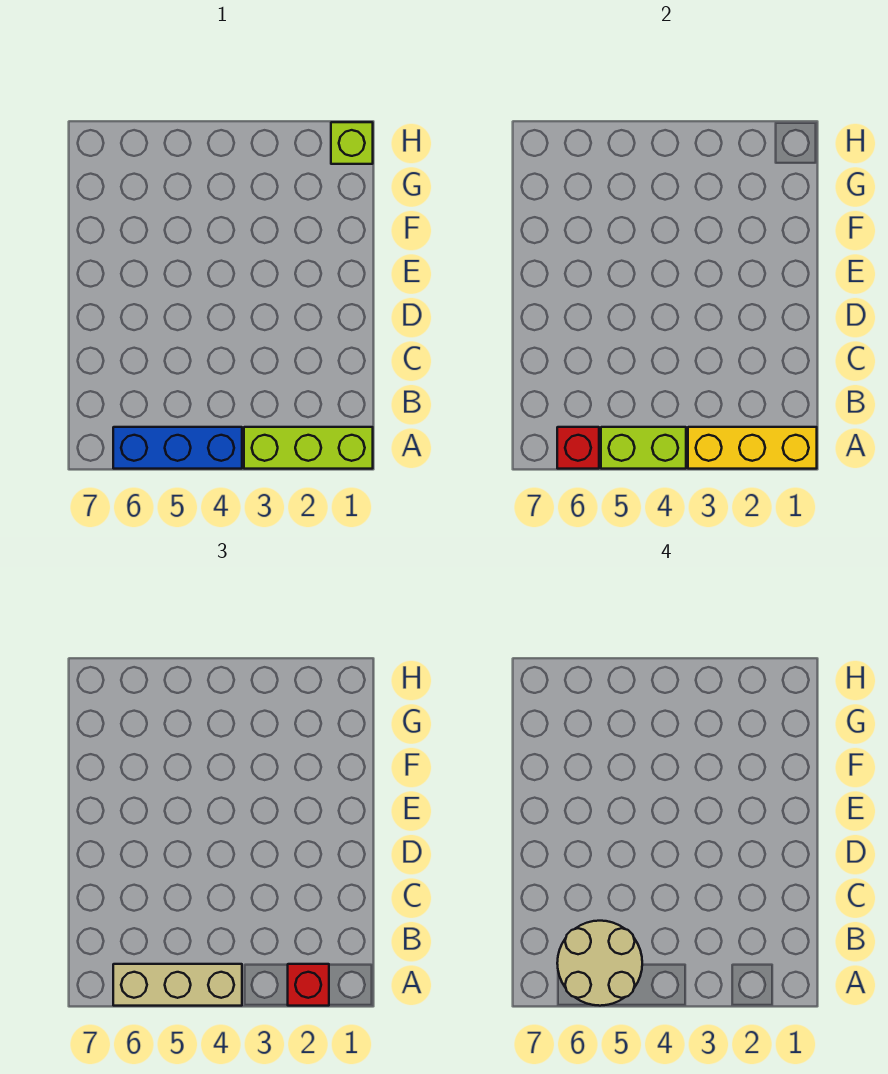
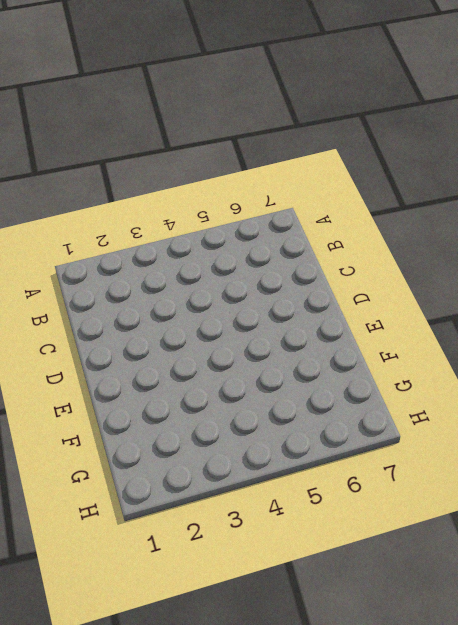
none -> lime brick A1:A3 level 1
none -> blue brick A4:A6 level 1

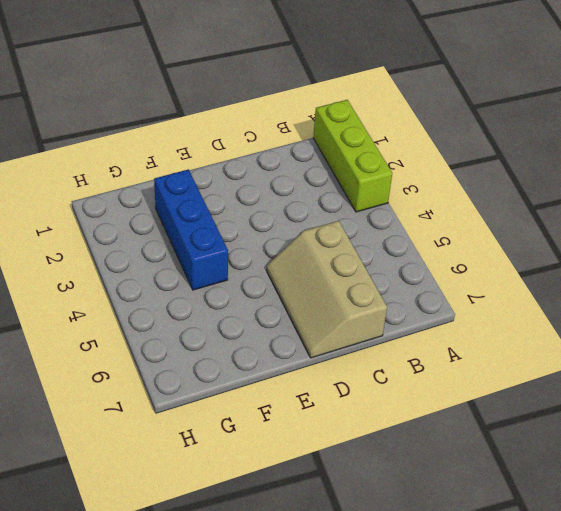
tan slope C5:D7 level 1 top C -> none
blue brick F2:F4 level 1 -> blue brick A4:A6 level 1
none -> lime brick H1 level 1
none -> yellow brick A1:A3 level 2

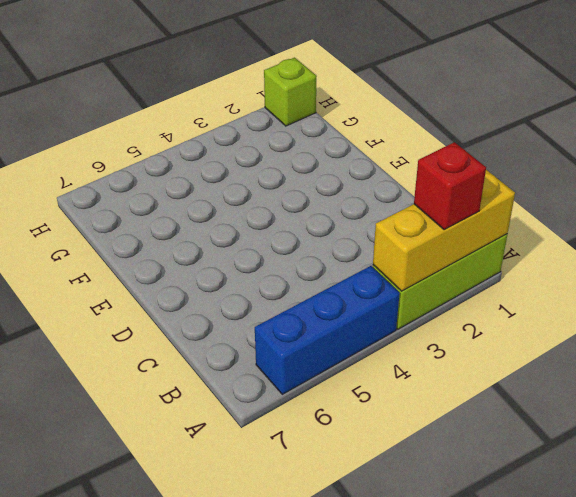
none -> lime brick A4:A5 level 2
none -> red brick A6 level 2

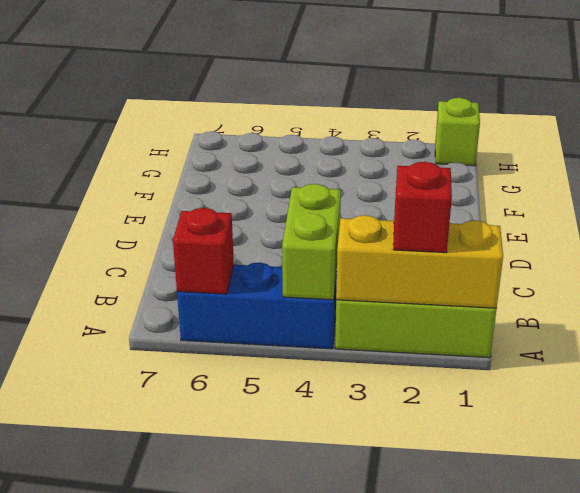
lime brick A4:B4 level 2 -> lime brick A4:A5 level 2
none -> tan brick A4:A6 level 3
none -> tan round brick A5:B6 level 4

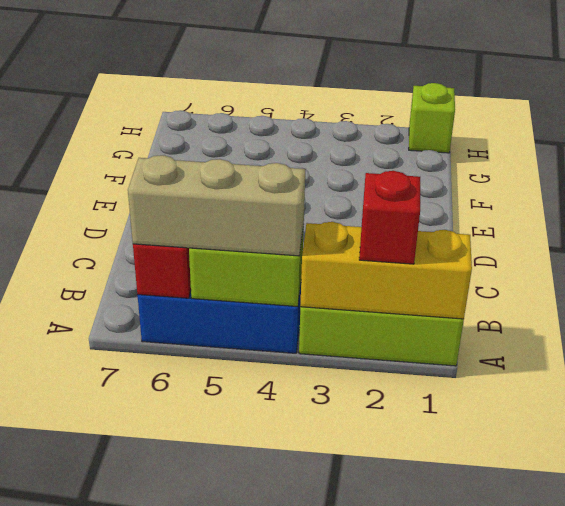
none -> tan round brick A5:B6 level 4

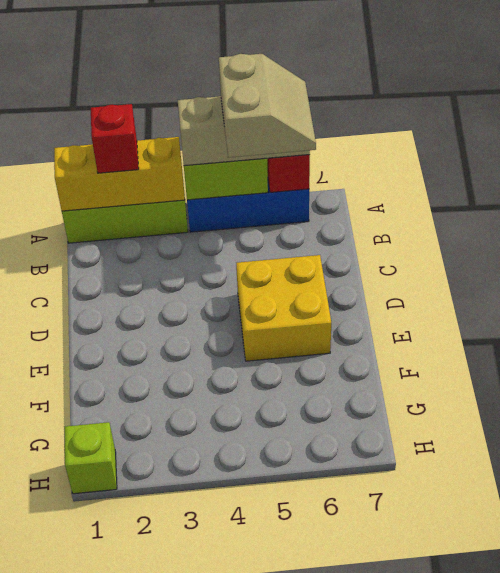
tan slope A5:B6 level 4 top 5 -> tan round brick A5:B6 level 4
yellow brick D5:E6 level 1 -> none

